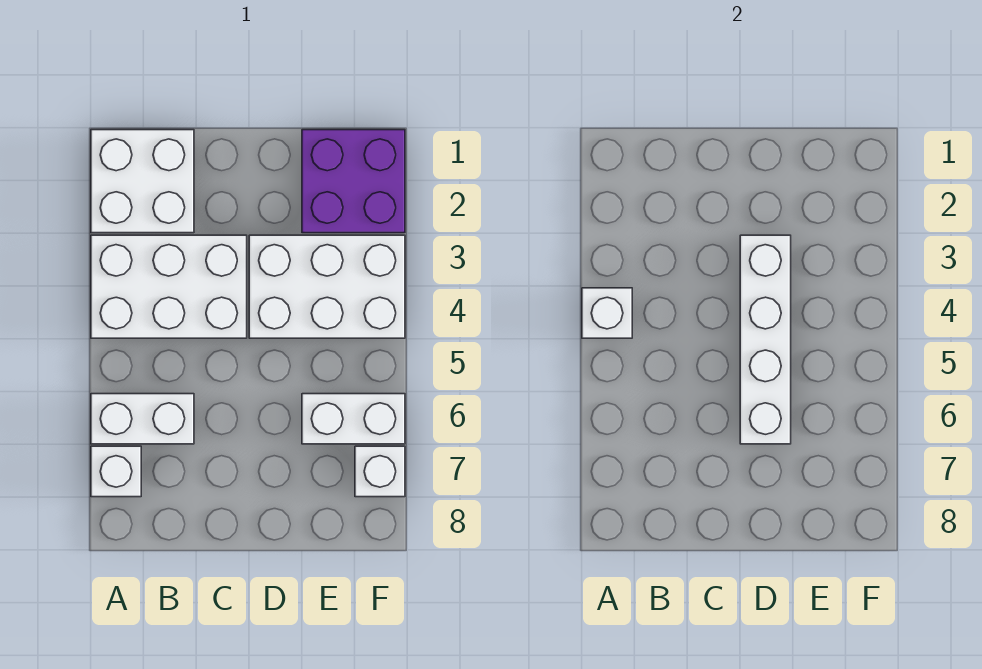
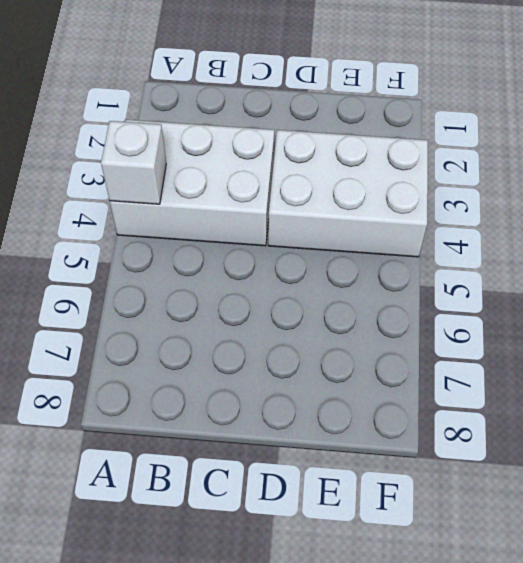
none -> white brick A1:B2 level 1
none -> white brick A6:B6 level 1

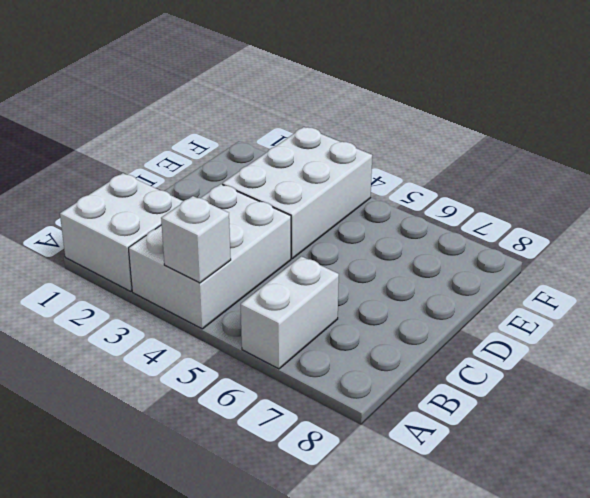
none -> white brick A7 level 1
none -> purple brick E1:F2 level 1

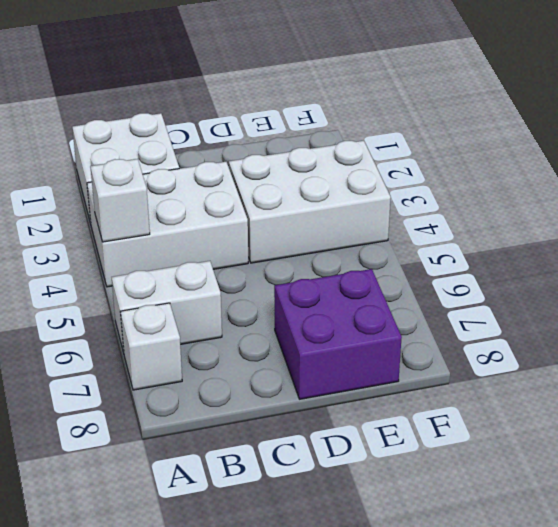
purple brick D7:E8 level 1 -> purple brick E1:F2 level 1
none -> white brick E6:F6 level 1
none -> white brick F7 level 1

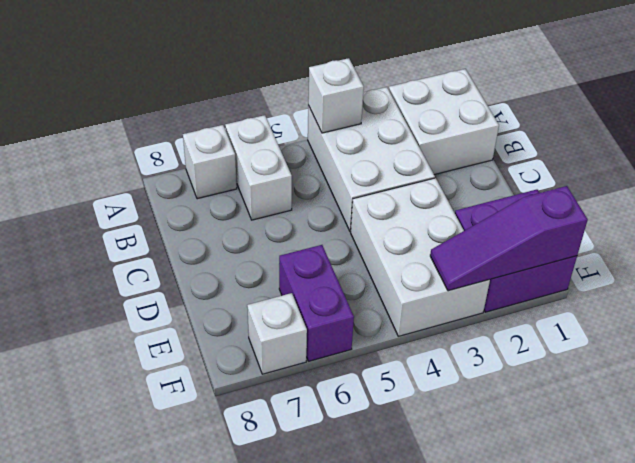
purple brick E6:F6 level 1 -> white brick E6:F6 level 1
purple slope F1:F3 level 2 top 1 -> none
none -> white brick D3:D6 level 2

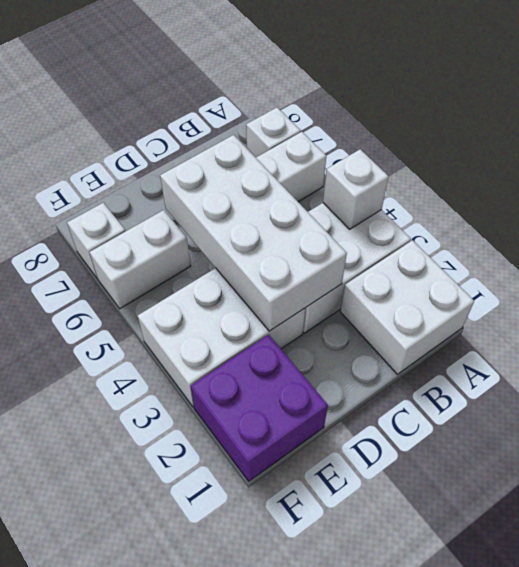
white brick C3:D6 level 2 -> white brick D3:D6 level 2

